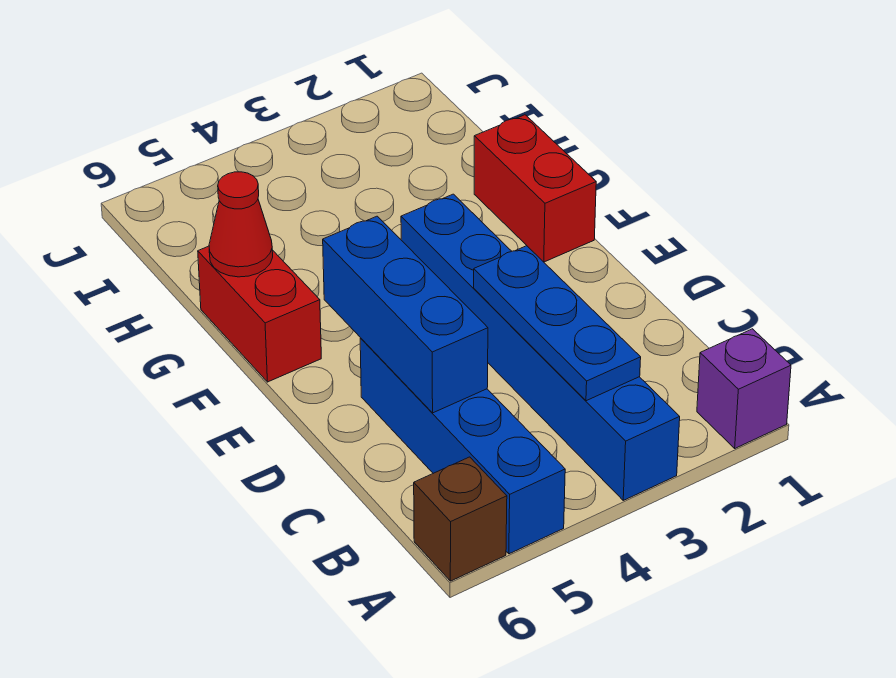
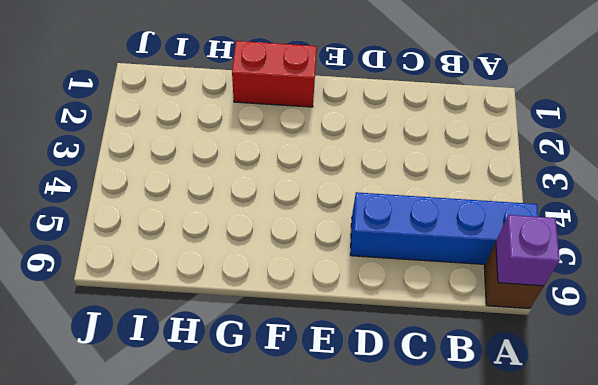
purple brick A6 level 2 -> purple brick A1 level 1
none -> blue brick A3:F3 level 1
none -> red brick F6:G6 level 1

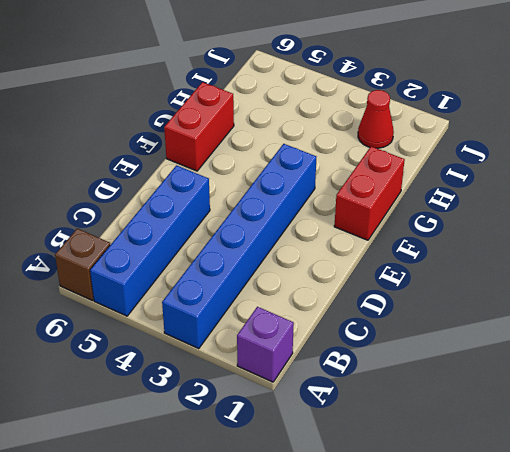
red cone I2 level 1 -> red cone G6 level 2
none -> blue plate B3:D3 level 2
none -> blue brick C5:E5 level 2

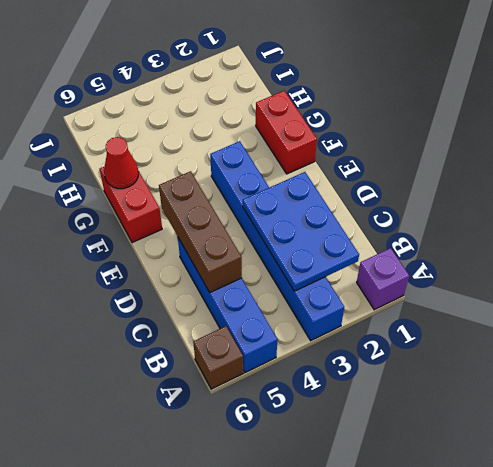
blue plate B2:D3 level 2 -> blue plate B3:D3 level 2
brown brick C5:E5 level 2 -> blue brick C5:E5 level 2

